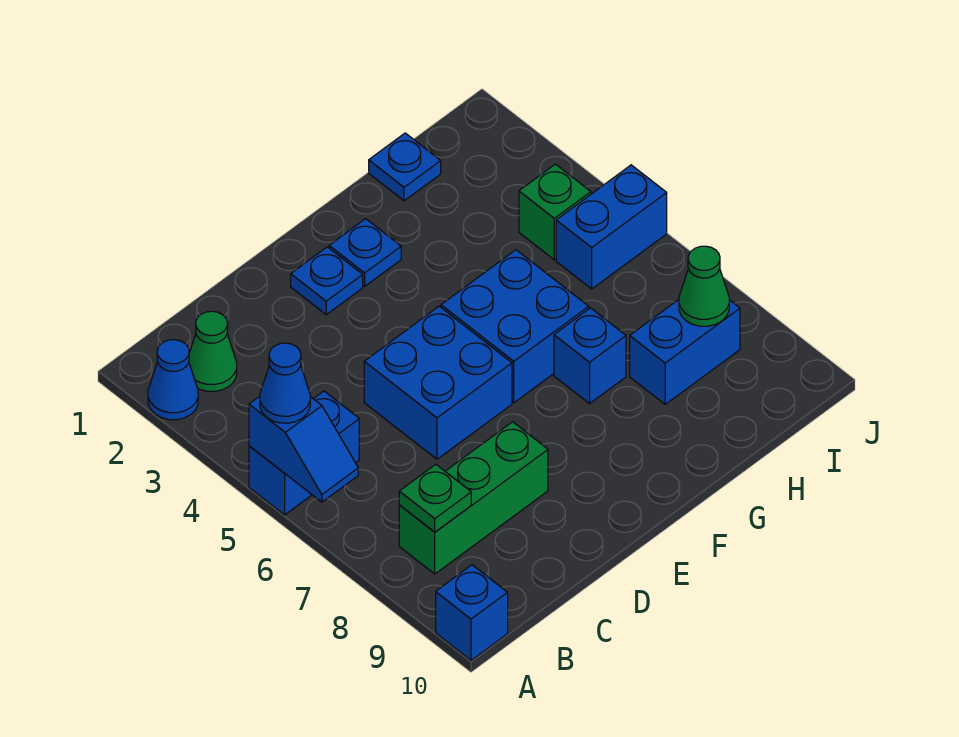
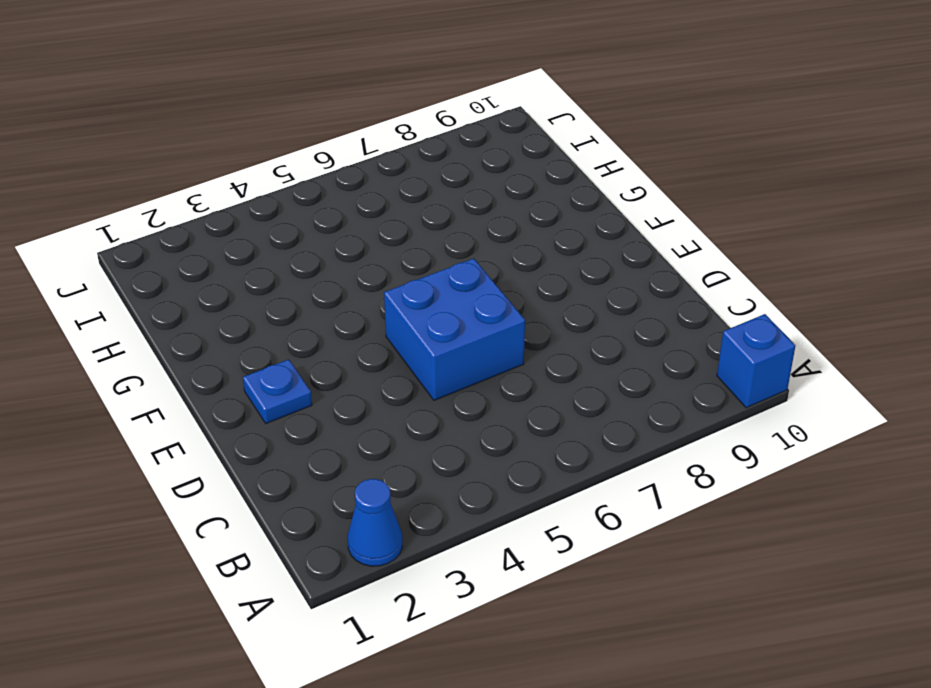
none -> blue brick A5:B5 level 1
none -> green cone B2 level 1
none -> green brick B8:D8 level 1

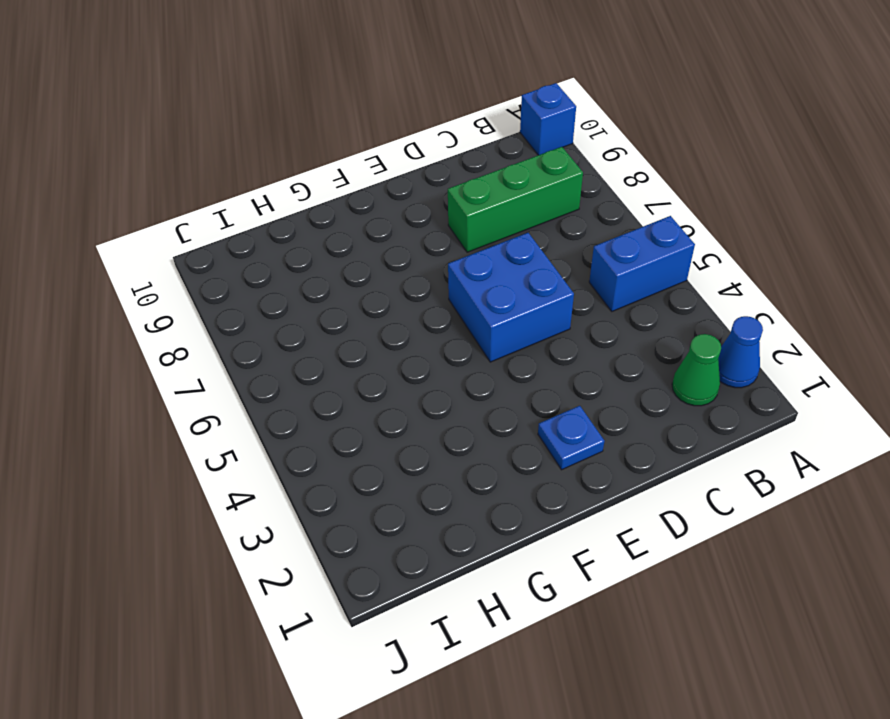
none -> blue plate F2 level 1
none -> blue brick F5:G6 level 1
none -> blue brick G7 level 1

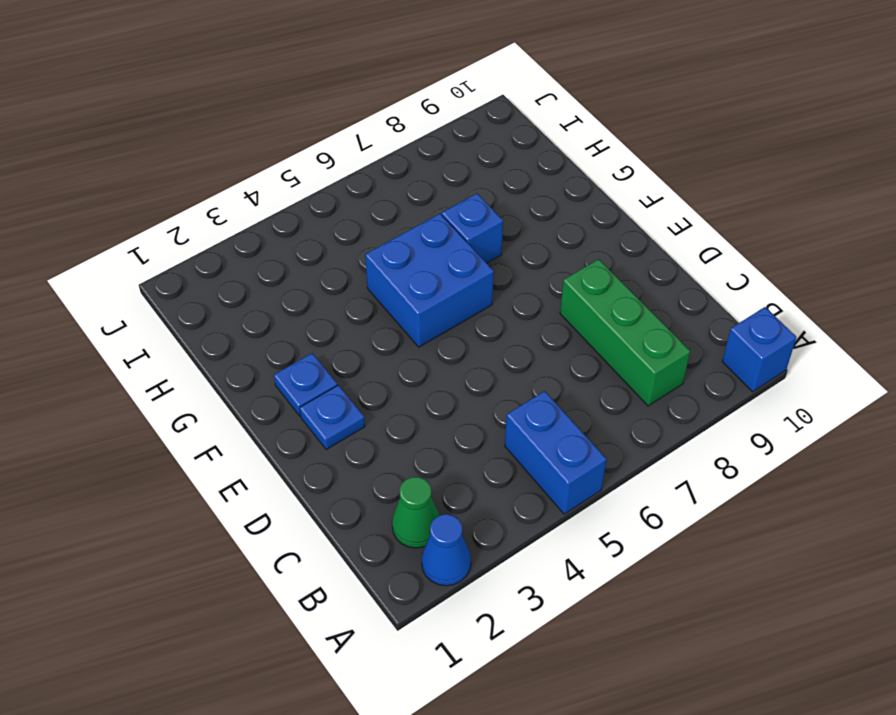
none -> blue brick D5:E6 level 1
none -> blue plate H1 level 1
none -> blue brick H8:I8 level 1

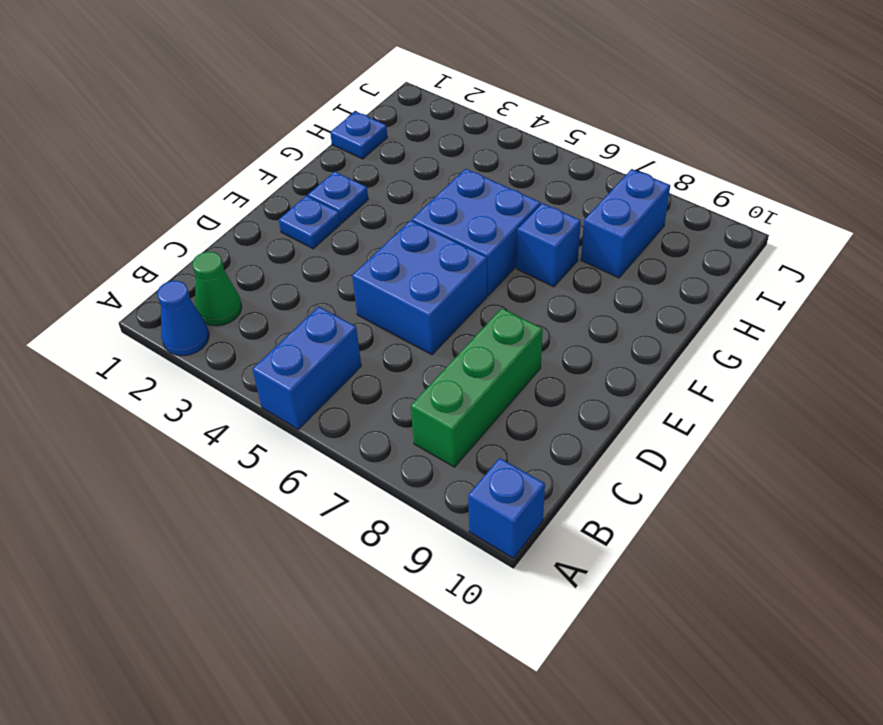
none -> green brick I4 level 1
none -> blue brick I5:J5 level 1
none -> blue slope A5:A6 level 2 top 5

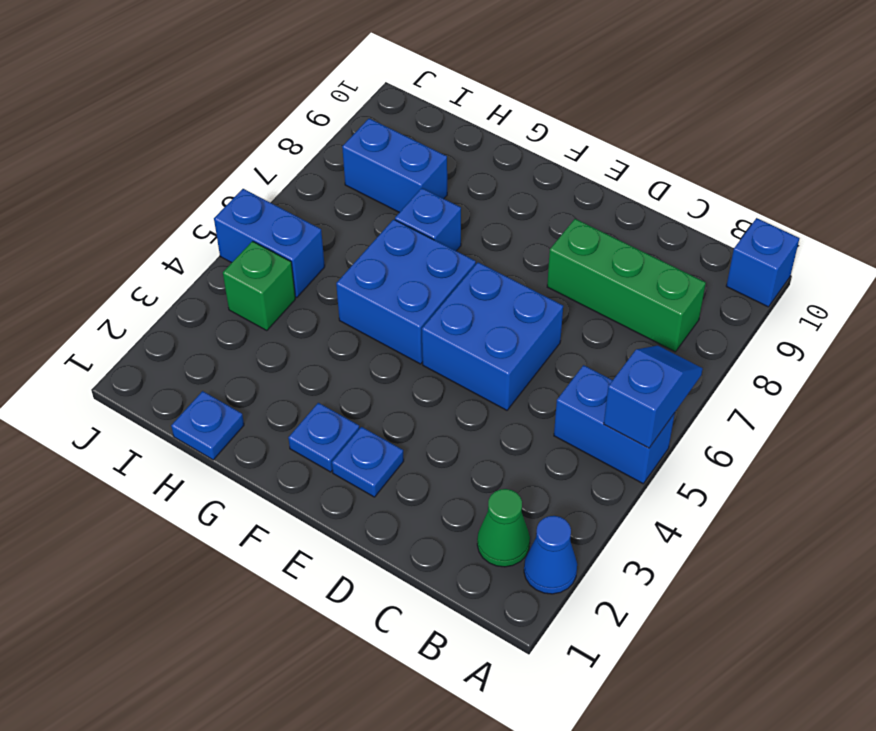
none -> green plate B8 level 2
none -> green cone I8 level 2
none -> blue cone A5 level 3

